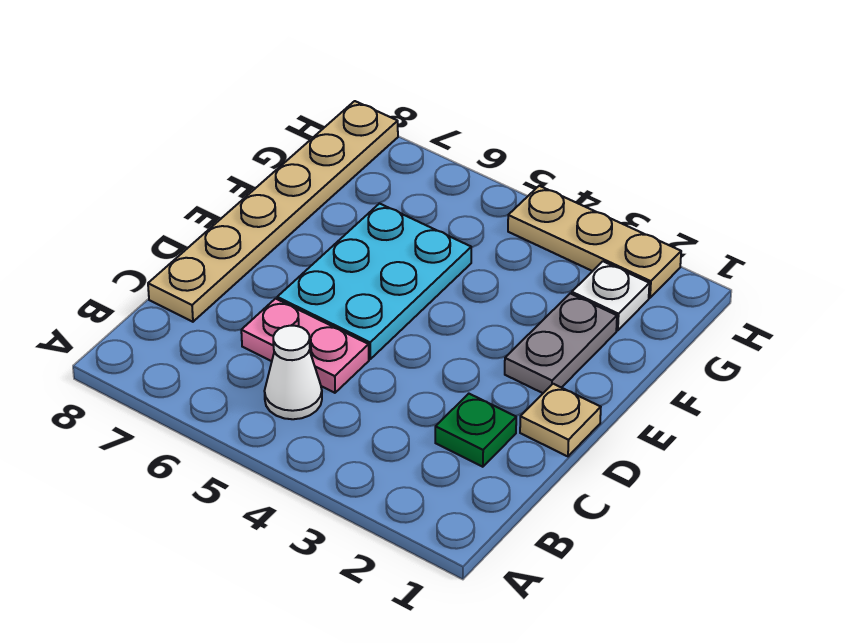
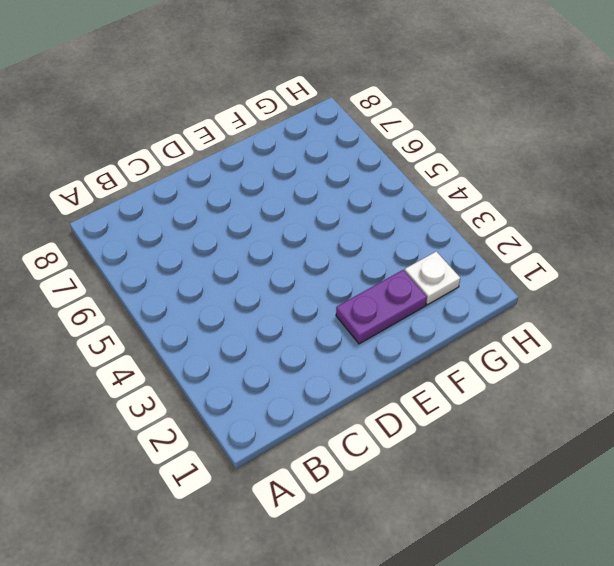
purple plate E2:F2 level 1 -> grey plate E2:F2 level 1
none -> white cone B5 level 1
none -> green plate C2 level 1

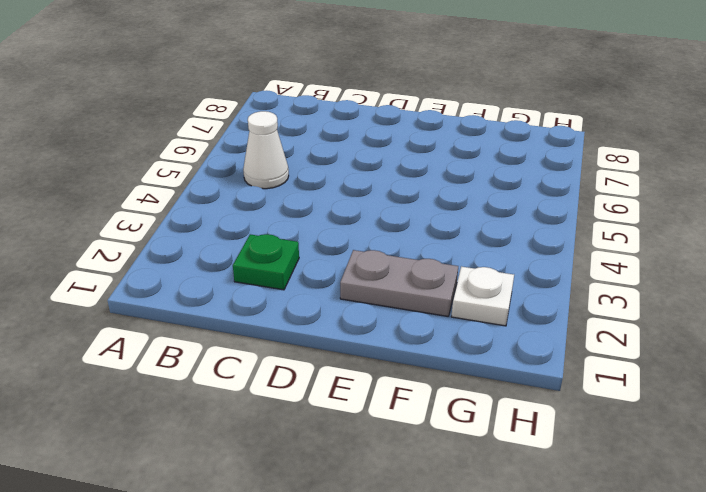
none -> pink plate C5:C6 level 1
none -> tan plate C8:H8 level 1

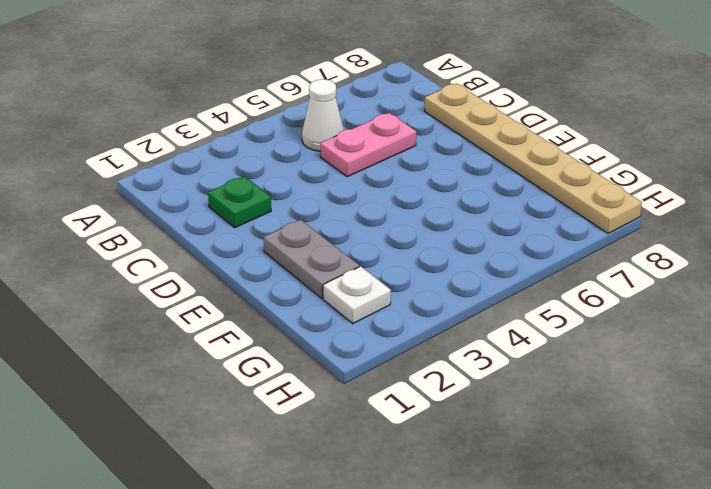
none -> tan plate D1 level 1
none -> cyan plate D5:F6 level 1

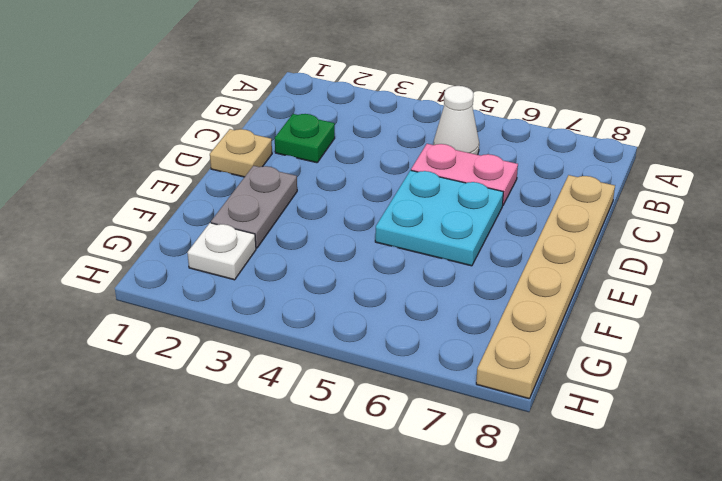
cyan plate D5:E6 level 1 -> cyan plate D5:F6 level 1
none -> tan plate H2:H4 level 1

